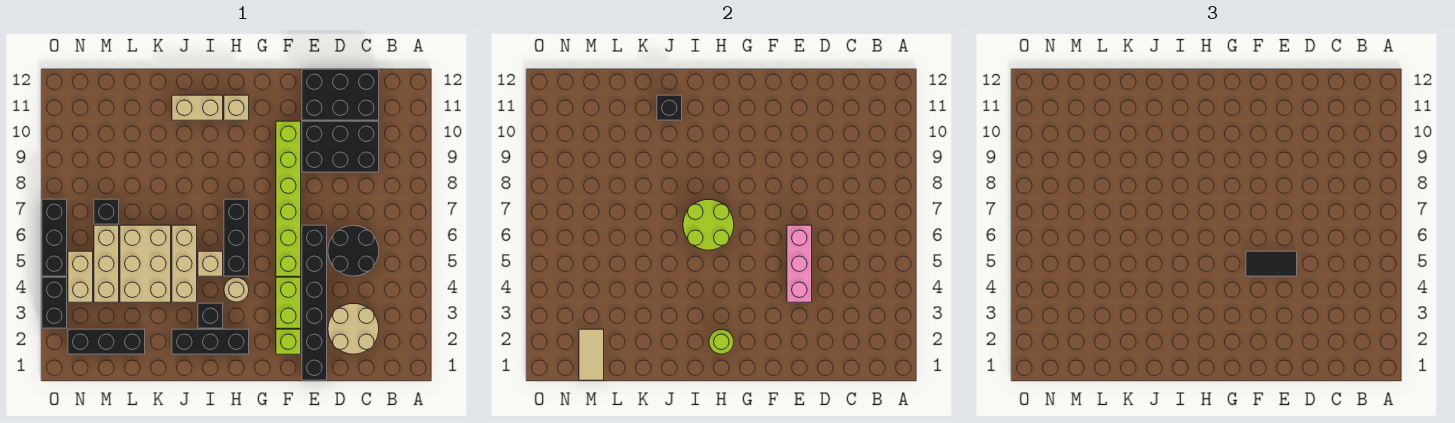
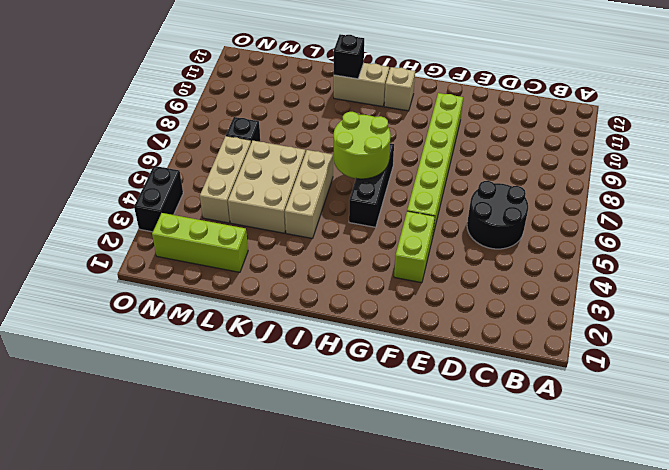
lime brick L2:N2 level 1 -> black brick L2:N2 level 1
none -> tan round brick C2:D3 level 1
none -> black brick C9:E10 level 1
none -> black brick C11:E12 level 1

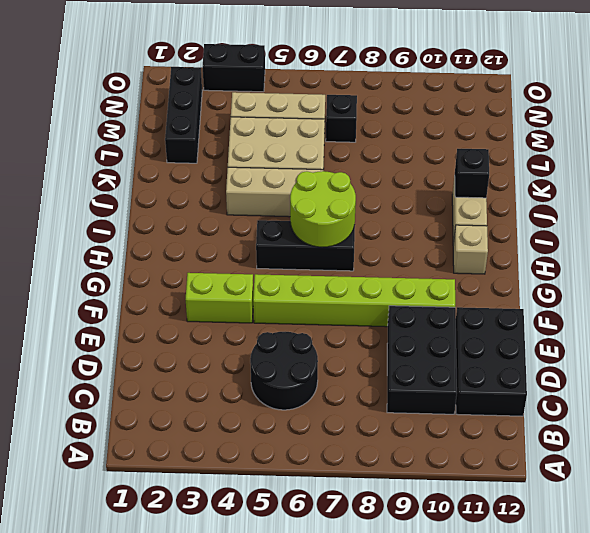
none -> tan round brick C2:D3 level 1
none -> black brick E1:E6 level 1
none -> lime brick F2 level 1

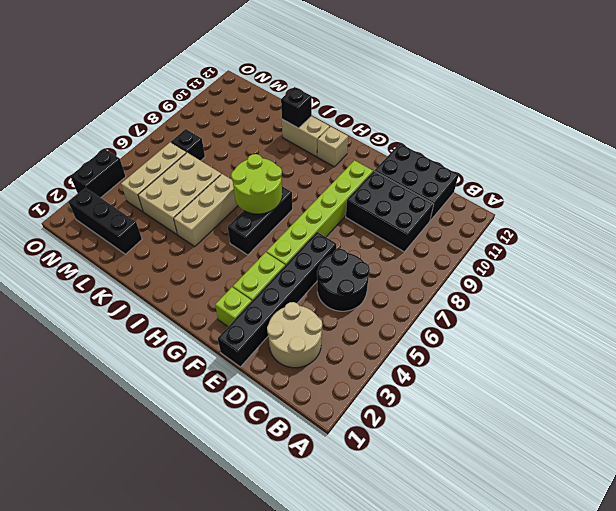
none -> black brick H2:J2 level 1
none -> tan round brick H4 level 1
none -> black brick I3 level 1

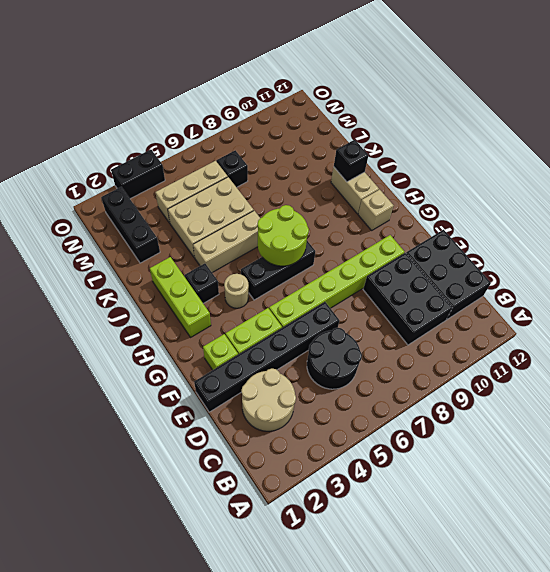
lime brick H2:J2 level 1 -> black brick H2:J2 level 1
none -> tan brick I5 level 1
none -> tan brick N4:N5 level 1
none -> black brick O5:O7 level 1

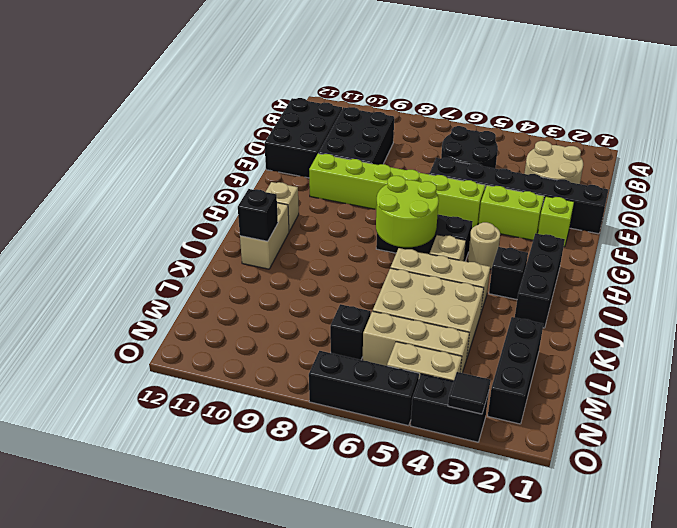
black tile O3 level 2 -> none
none -> pink brick E4:E6 level 2
none -> lime round brick H2 level 2
none -> tan tile M1:M2 level 2

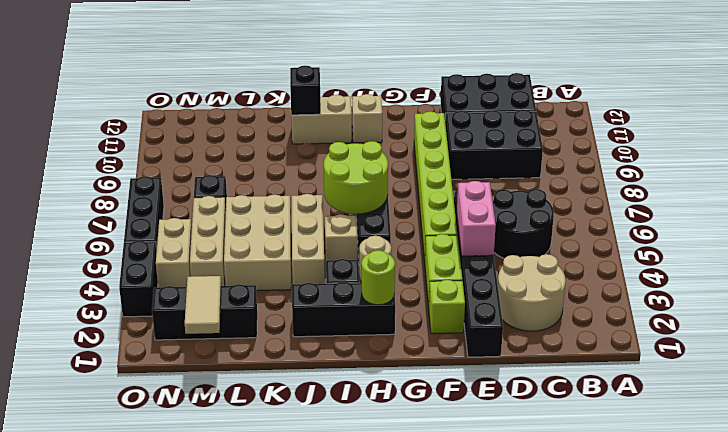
pink brick E4:E5 level 2 -> pink brick E4:E6 level 2
none -> black tile E5:F5 level 3

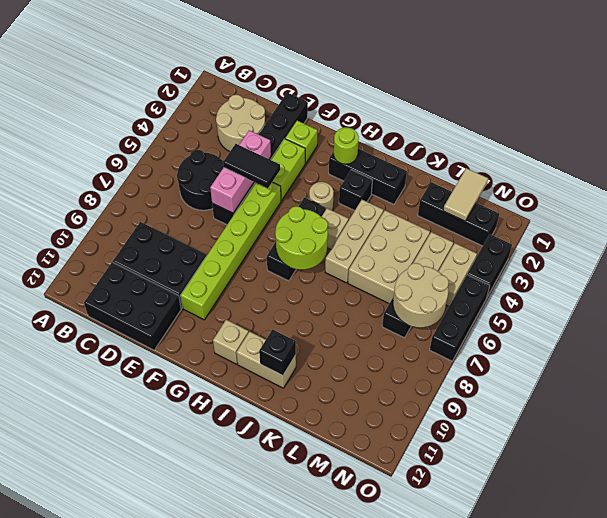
tan round brick M6:N7 level 2 -> none

